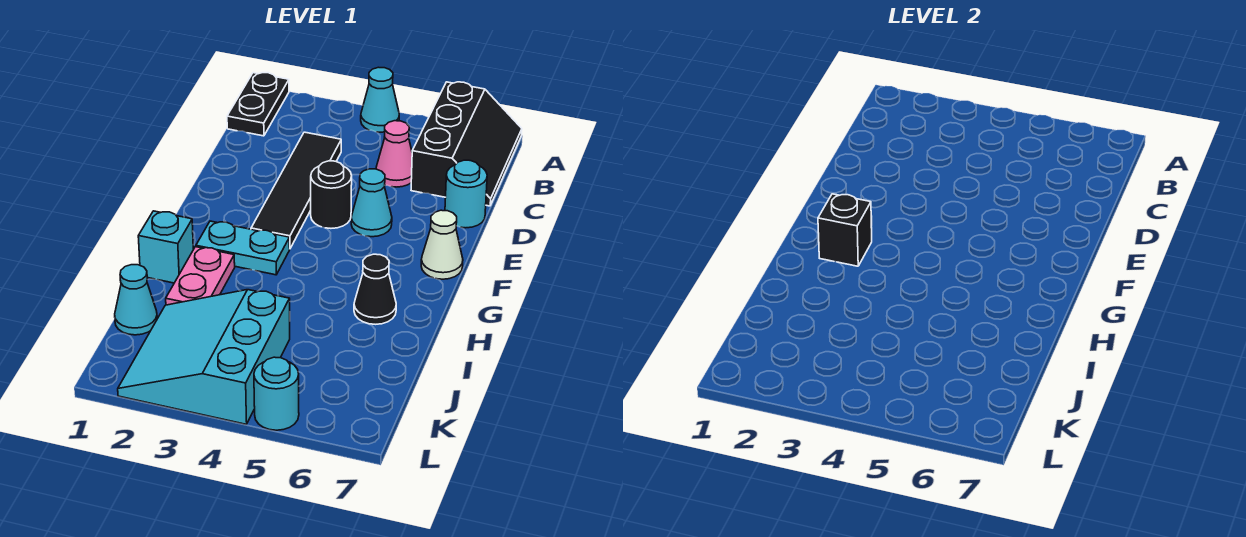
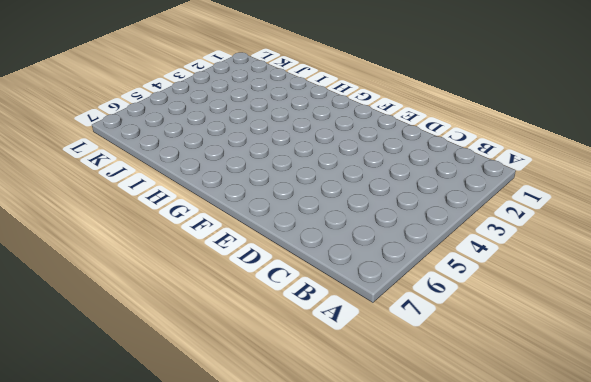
none -> black plate A1:B1 level 1
none -> cyan cone A4 level 1
none -> black slope A6:C7 level 1 top 6

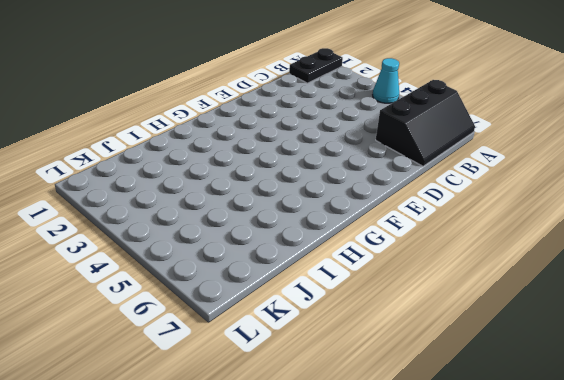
none -> black tile C3:F3 level 1
none -> pink cone C5 level 1
none -> cyan round brick D7 level 1

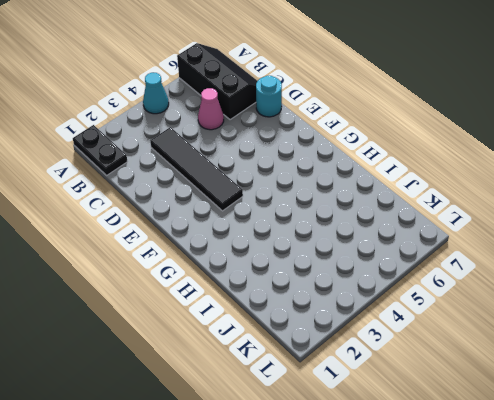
none -> black round brick E4 level 1
none -> cyan cone E5 level 1
none -> white cone F7 level 1

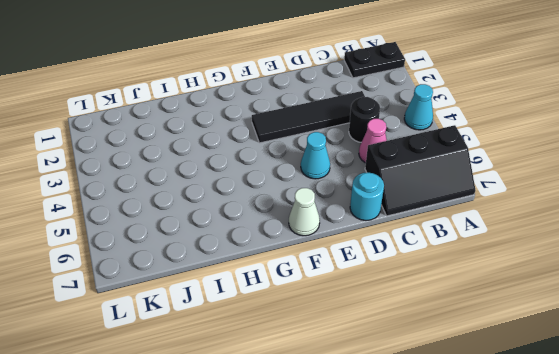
black round brick C4 level 1 -> black round brick E4 level 1
none -> cyan plate G2:G3 level 1
none -> cyan brick H1 level 1
none -> pink plate H2:I2 level 1

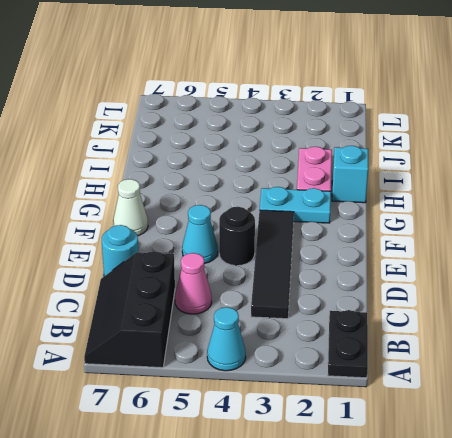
none -> black cone H6 level 1
none -> cyan cone J1 level 1
none -> cyan slope J2:L4 level 1 top 4

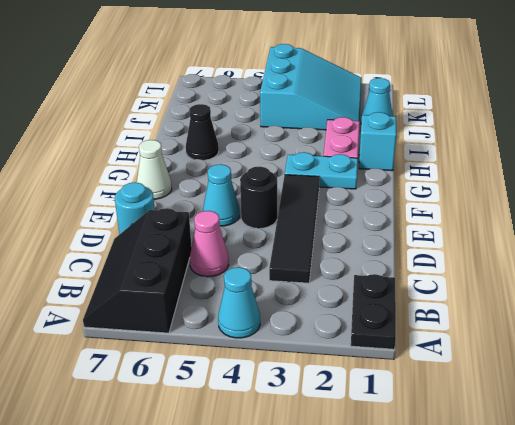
none -> cyan round brick L5 level 1
none -> black brick G2 level 2

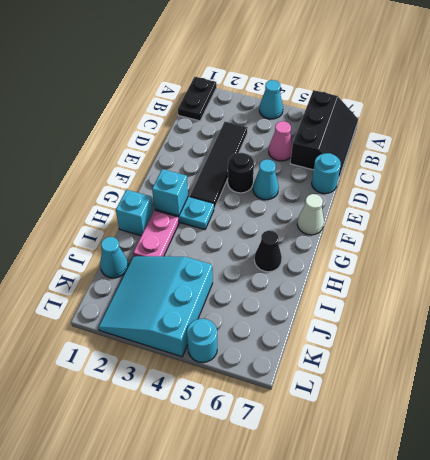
cyan brick G2 level 2 -> black brick G2 level 2

